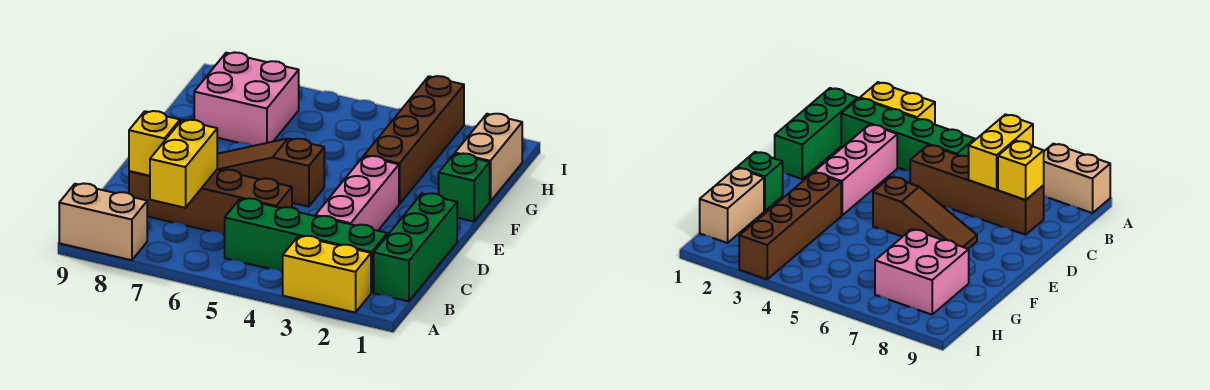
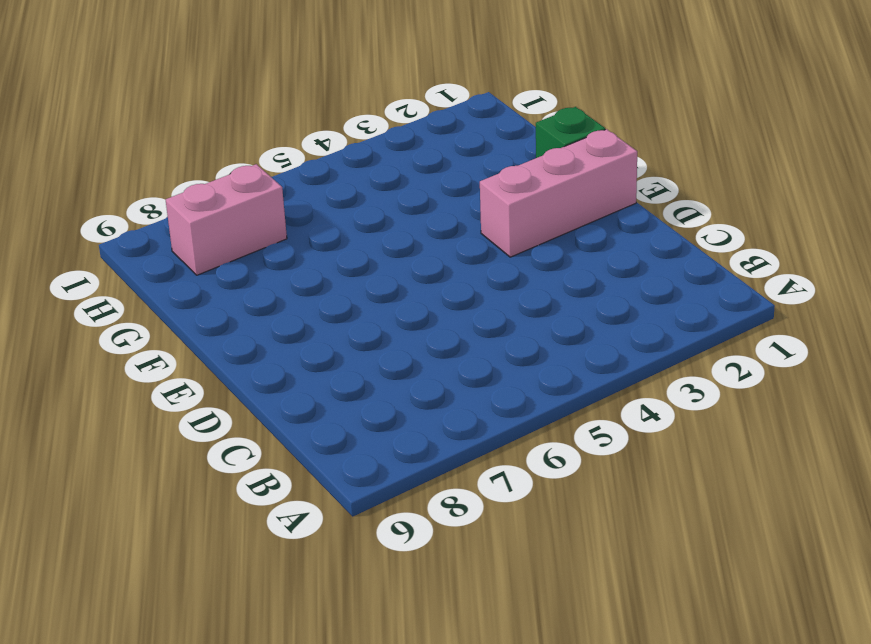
pink brick E1:E3 level 1 -> pink brick C3:E3 level 1
pink brick H7:H8 level 1 -> pink brick G7:H8 level 1
none -> yellow brick A2:A3 level 1
none -> tan brick A8:A9 level 1
none -> green brick B1:D1 level 1

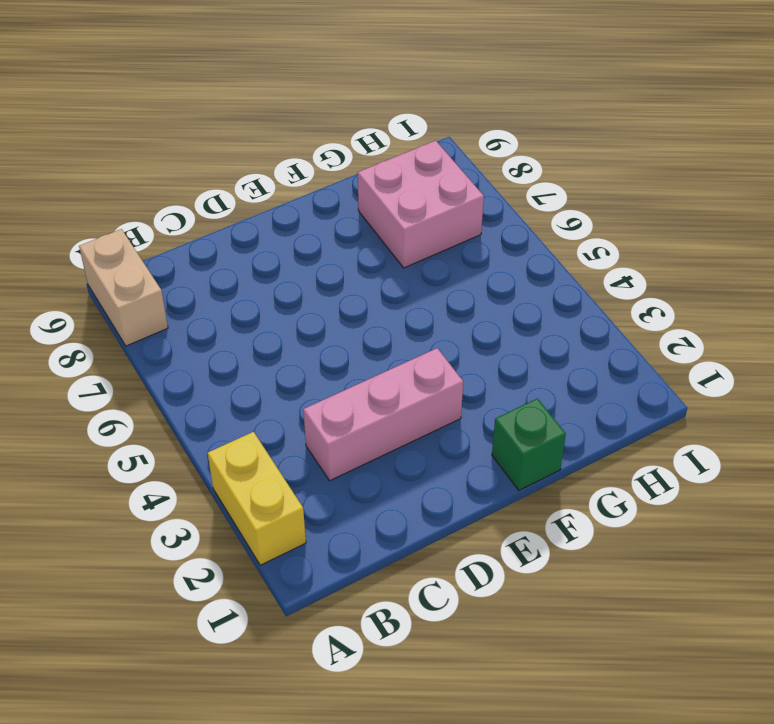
none -> green brick B1:D1 level 1
none -> green brick B2:B5 level 1
none -> brown brick C5:C8 level 1

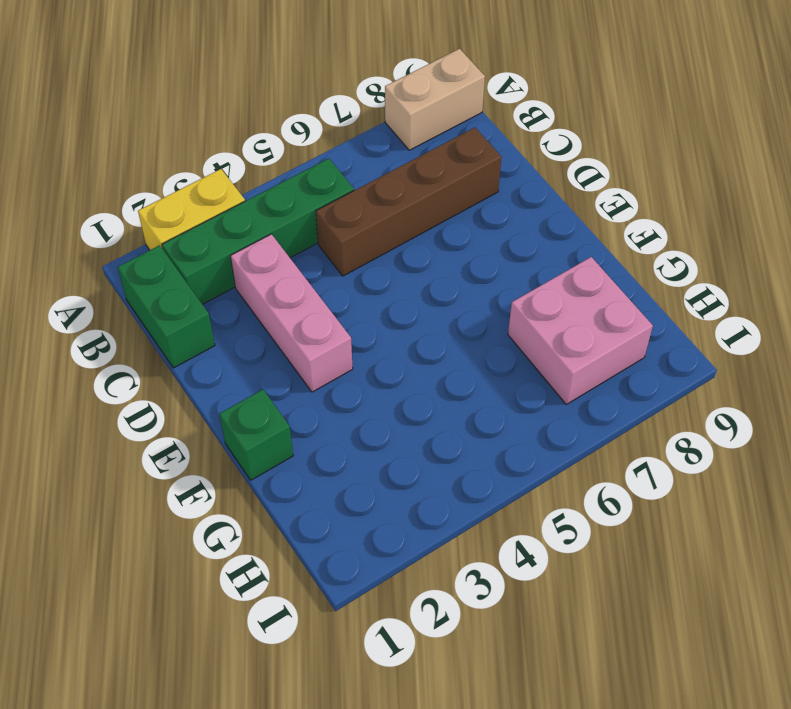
green brick B1:C1 level 1 -> green brick B1:D1 level 1
none -> brown slope E5:E7 level 1 top 5
none -> brown brick F3:I3 level 1
none -> tan brick G1:H1 level 1

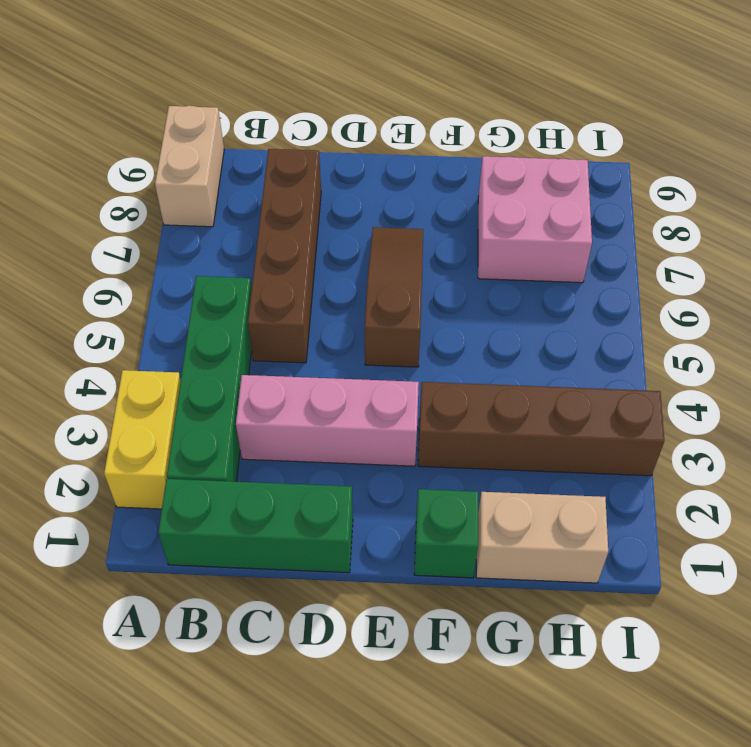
none -> yellow brick B7:C7 level 2
none -> yellow brick C8 level 2

